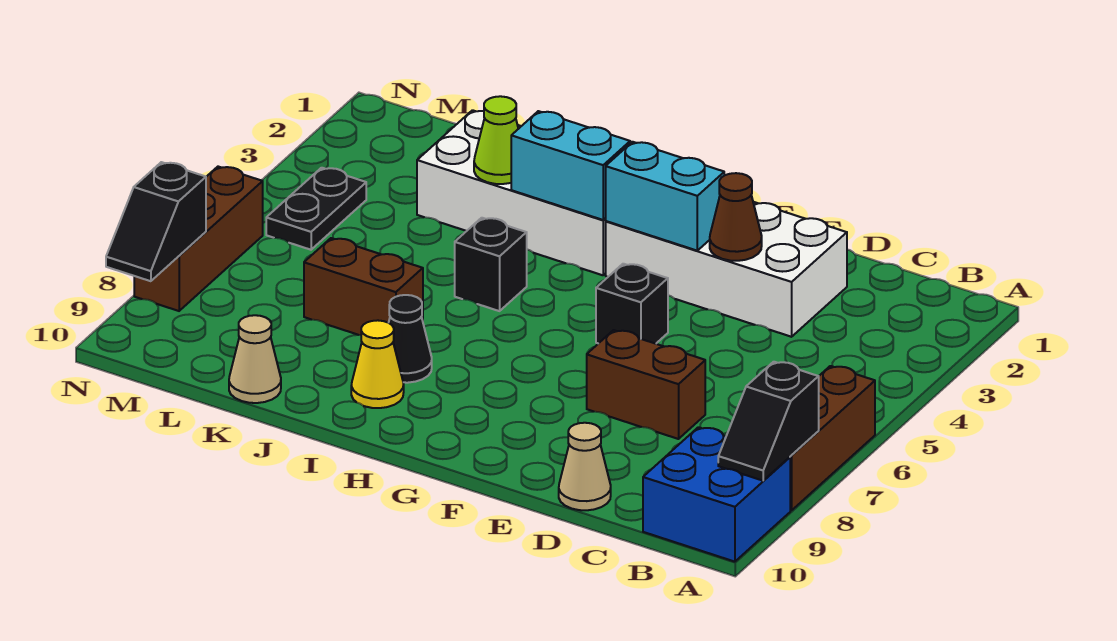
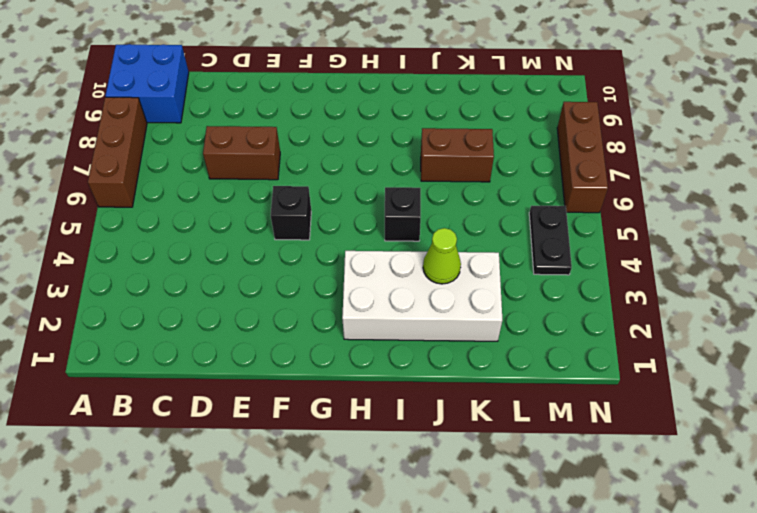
none -> white brick D2:G3 level 1
none -> tan cone D10 level 1
none -> black cone I8 level 1

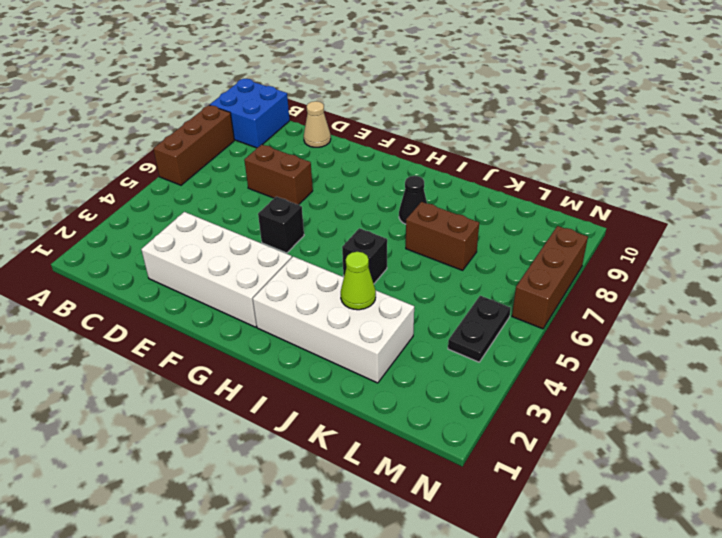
none -> yellow cone I9 level 1
none -> tan cone K10 level 1
none -> black slope A8:A9 level 2 top 8

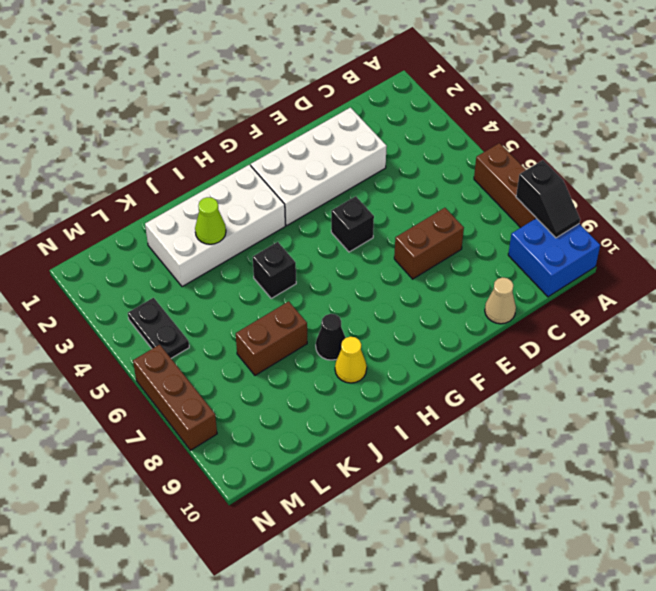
none -> tan cone K10 level 1
none -> brown cone E3 level 2
none -> cyan brick F3:G3 level 2

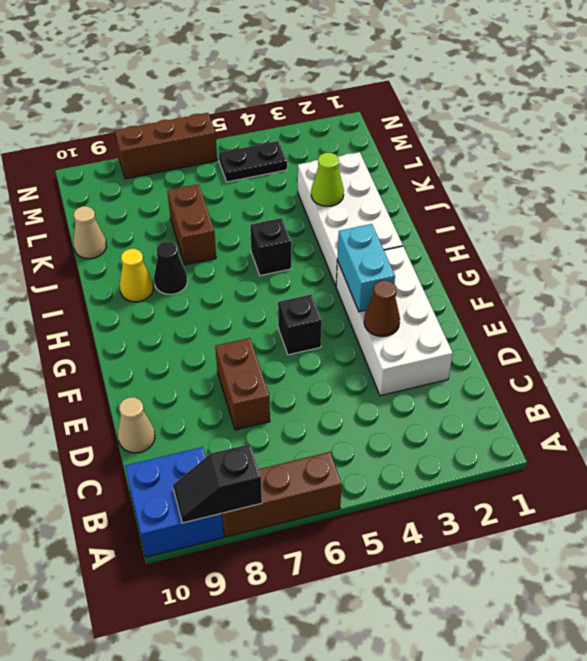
none -> cyan brick H3:I3 level 2
none -> black slope N8:N9 level 2 top 8

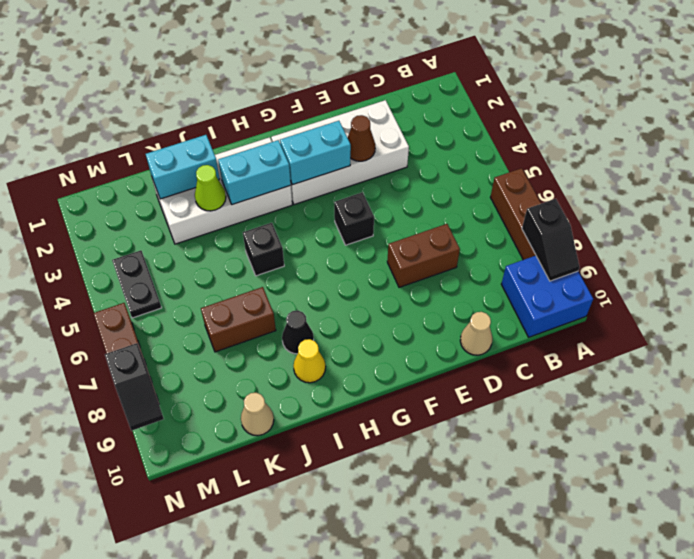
cyan brick J2:K2 level 2 -> none

